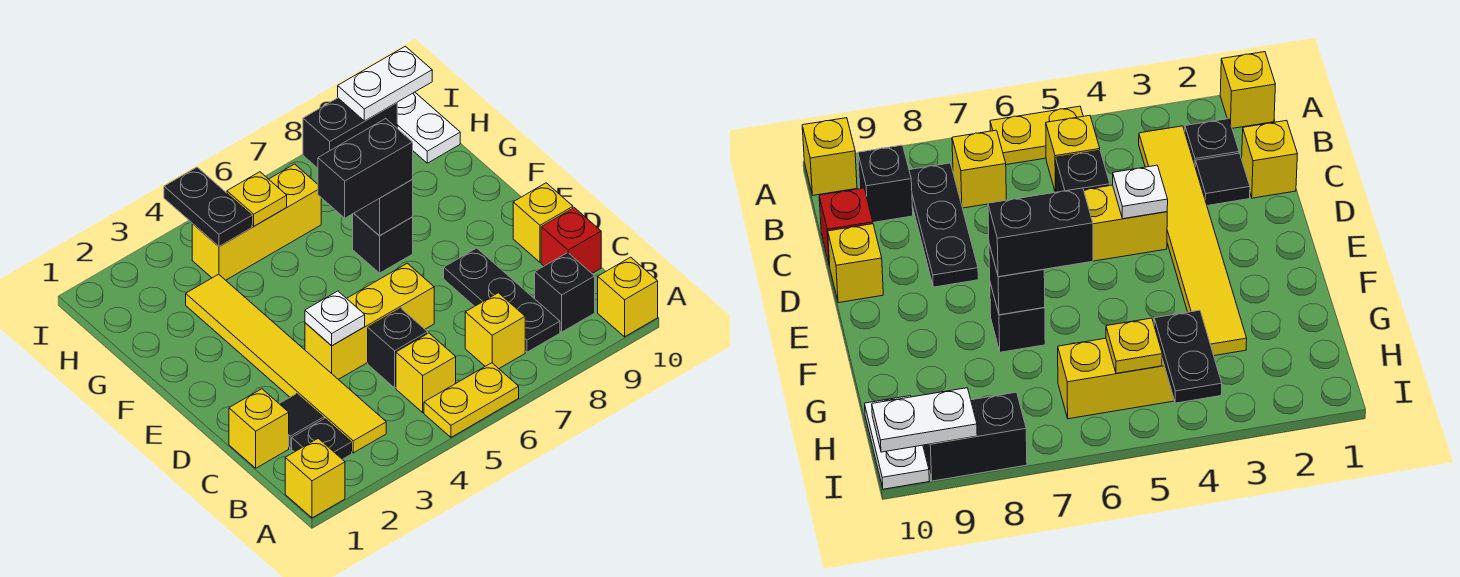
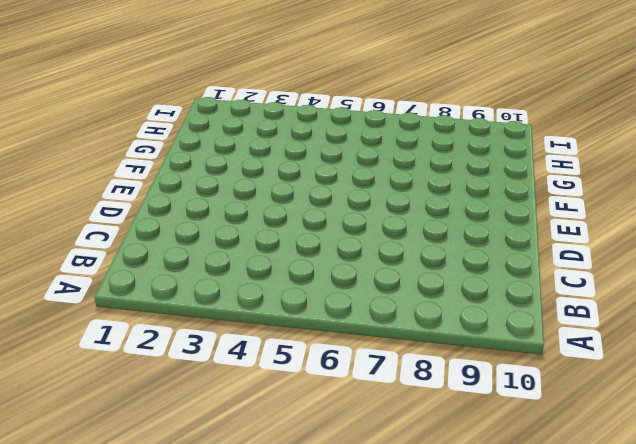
none -> yellow brick A1 level 1
none -> yellow plate A5:A6 level 1
none -> yellow brick A10 level 1

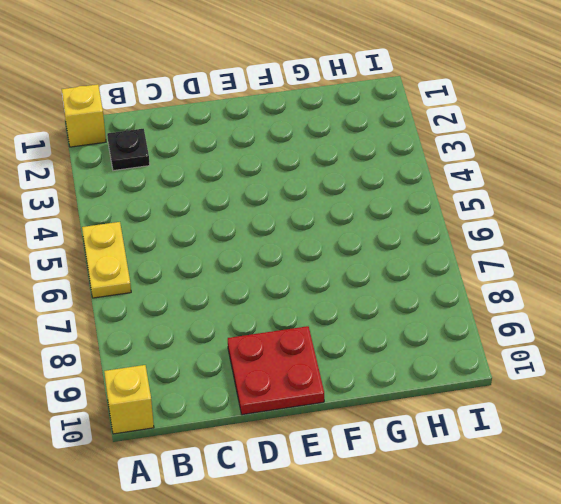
red plate D9:E10 level 1 -> yellow brick D10 level 1
none -> yellow tile B3:G3 level 1
none -> yellow brick B5 level 1
none -> yellow brick B7 level 1

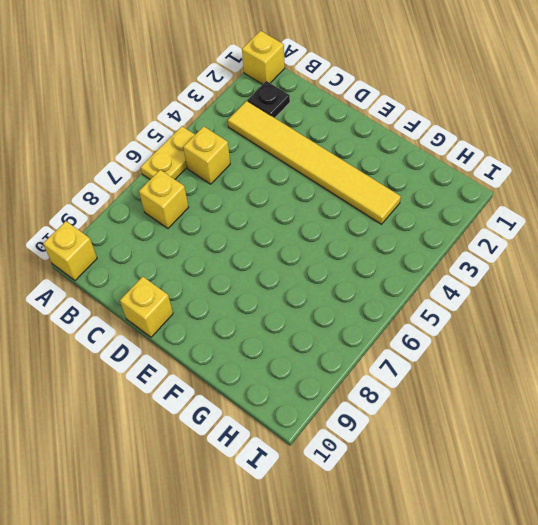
none -> black plate B8:D8 level 1
none -> black brick B9 level 1
none -> yellow brick C1 level 1

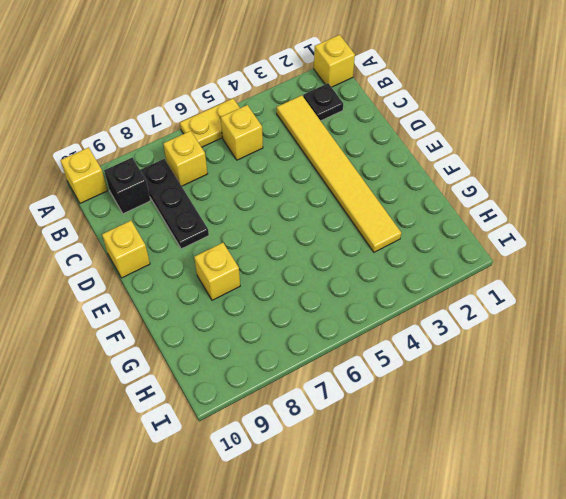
yellow brick F8 level 1 -> yellow brick C1 level 1
none -> black tile C2 level 1
none -> black brick C5 level 1
none -> red brick C10 level 1

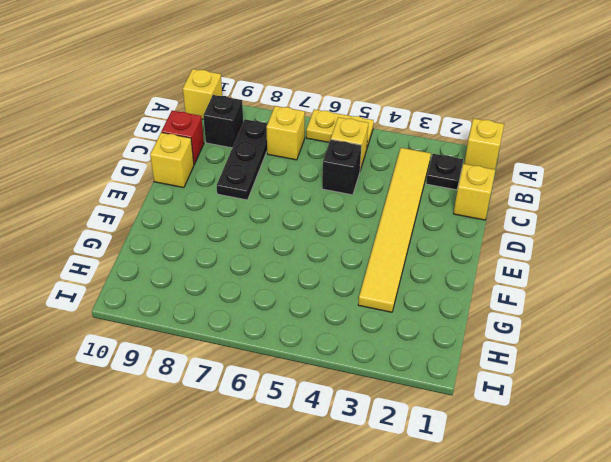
none -> black tile C2 level 1
none -> yellow brick D4:D6 level 1
none -> black brick F7 level 1

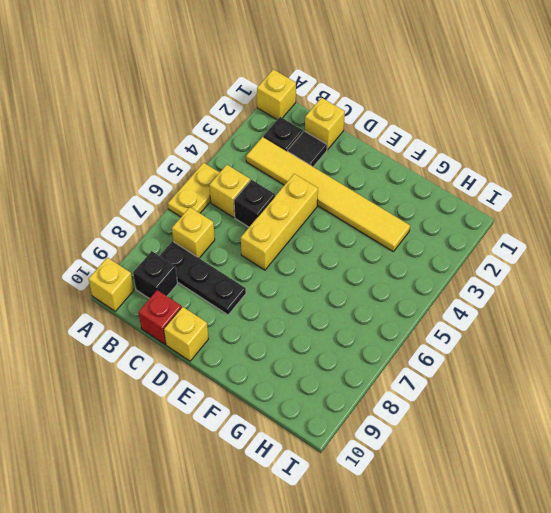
none -> black brick F7 level 1
none -> yellow brick H4:H6 level 1
none -> white plate H10:I10 level 1

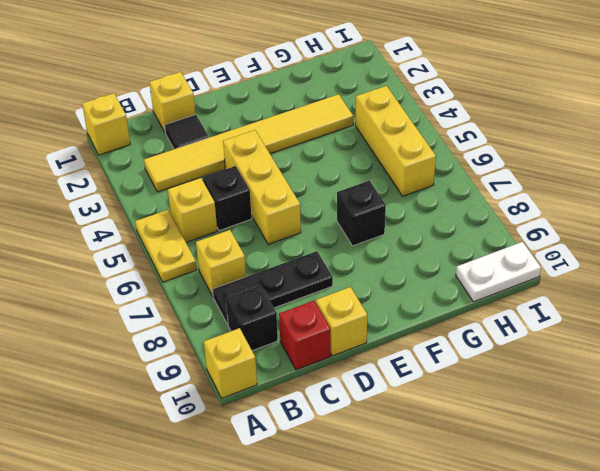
none -> black plate B2 level 1
none -> black brick I8:I9 level 1
none -> white plate D4 level 2

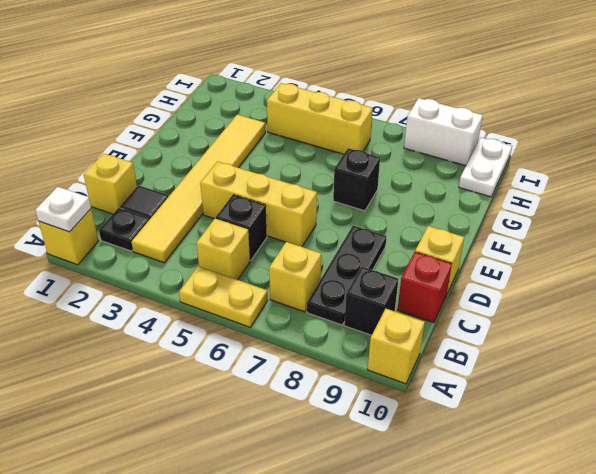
white plate A1 level 2 -> white plate D4 level 2
white brick I8:I9 level 1 -> black brick I8:I9 level 1
none -> black brick F7 level 2
none -> black plate H4:I4 level 2
none -> yellow plate H5 level 2

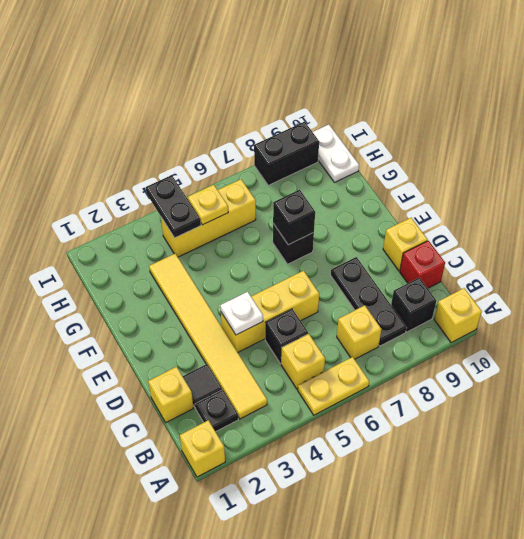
none -> white plate I9:I10 level 2
none -> black brick F6:F7 level 3

